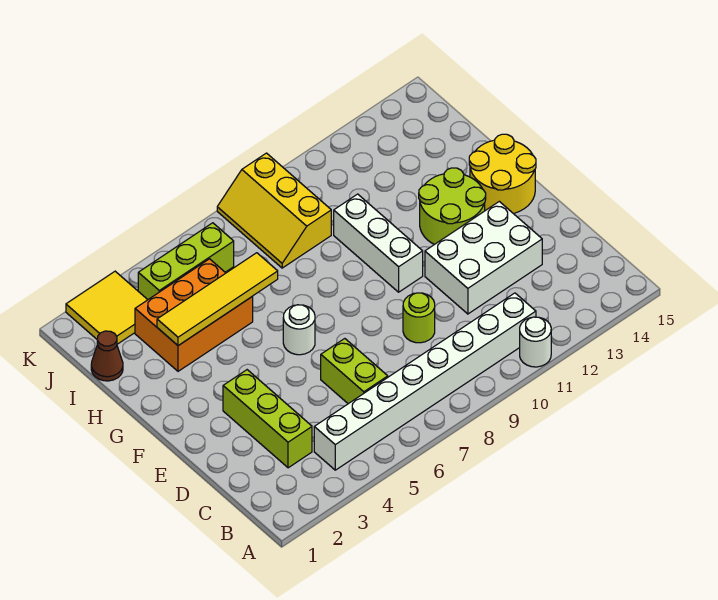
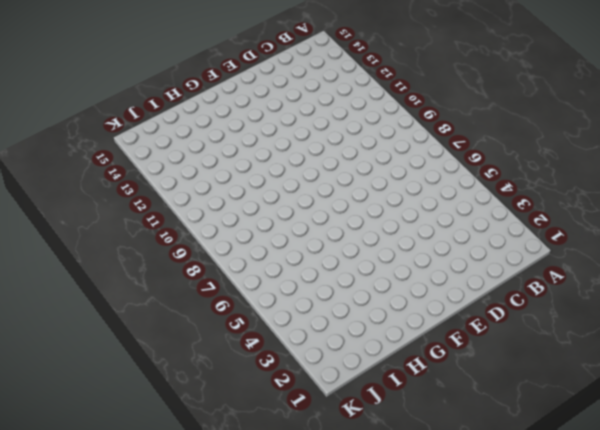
none -> white round brick A11 level 1
none -> white brick B4:B11 level 1
none -> lime brick C3:E3 level 1

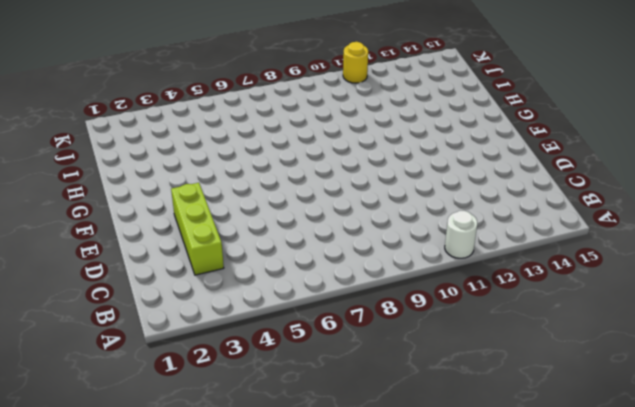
yellow round brick K11 level 1 -> none
none -> white brick B4:B11 level 1
none -> lime brick C6:D6 level 1
none -> lime round brick D9 level 1

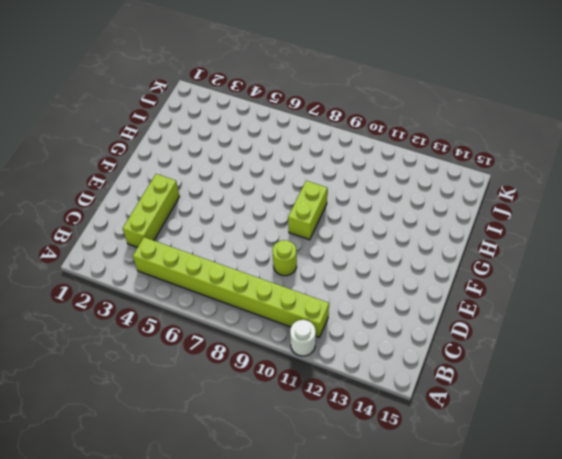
lime brick B4:B11 level 1 -> white brick B4:B11 level 1
lime brick F9:G9 level 1 -> lime brick C6:D6 level 1
none -> white brick D11:E13 level 1
none -> white round brick F6 level 1
none -> white brick F10:H10 level 1

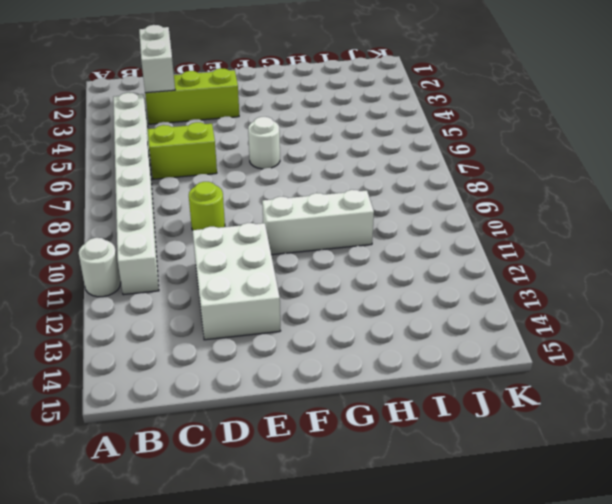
white brick C2:C3 level 2 -> none
none -> lime round brick F12:G13 level 1
none -> yellow round brick F14:G15 level 1
none -> orange brick H3:I5 level 1

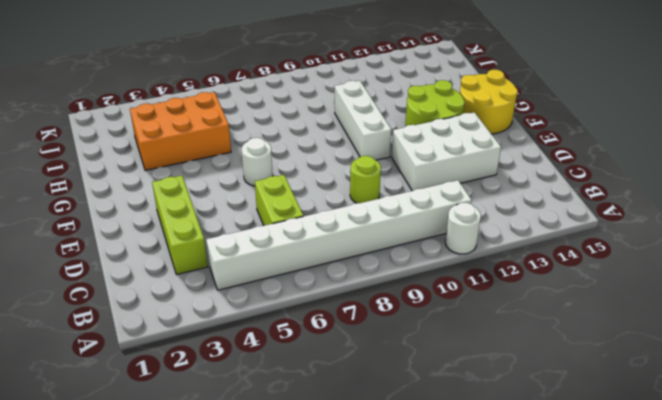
none -> brown cone I1 level 1
none -> yellow slope I8:K9 level 1 top 9
none -> yellow tile J2:K3 level 1

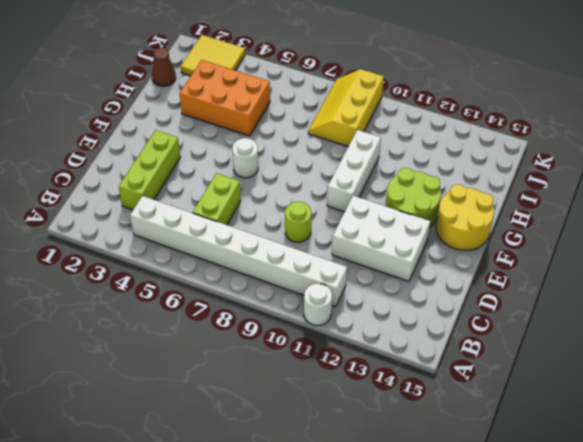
none -> lime brick J4:J6 level 1
none -> yellow tile H3:H6 level 2

